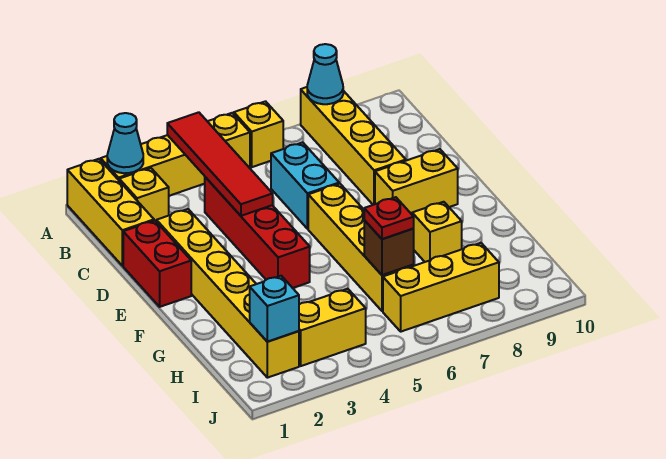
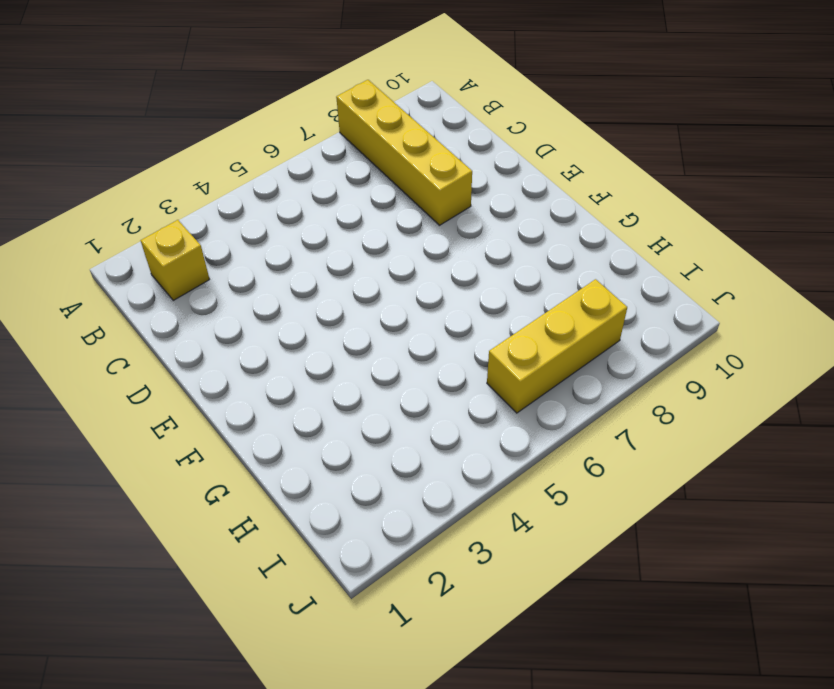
none -> yellow brick A1:C1 level 1
none -> yellow brick A2:A5 level 1
none -> yellow brick A6 level 1

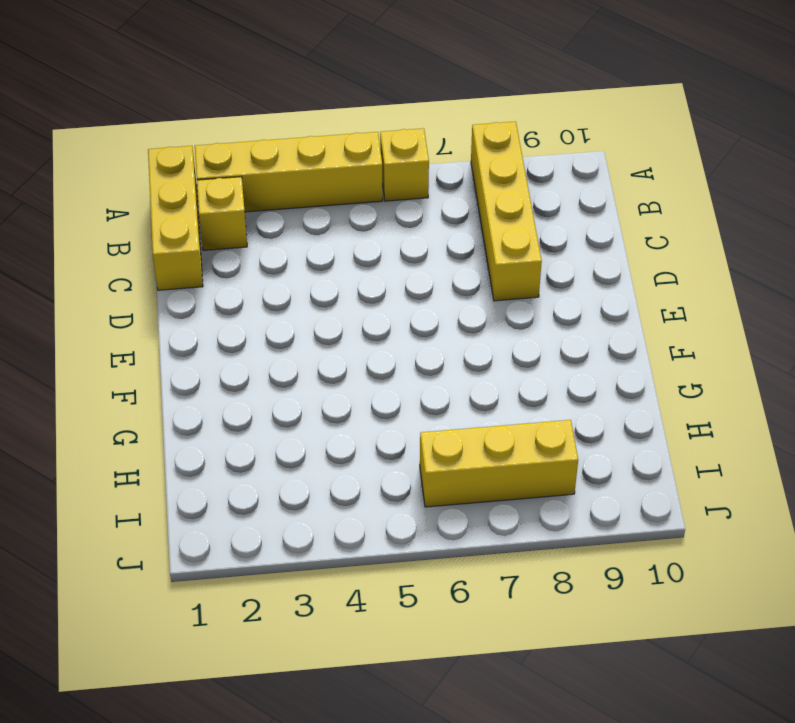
none -> red brick C4:F4 level 1
none -> cyan brick C6:D6 level 1
none -> red brick D1:E1 level 1

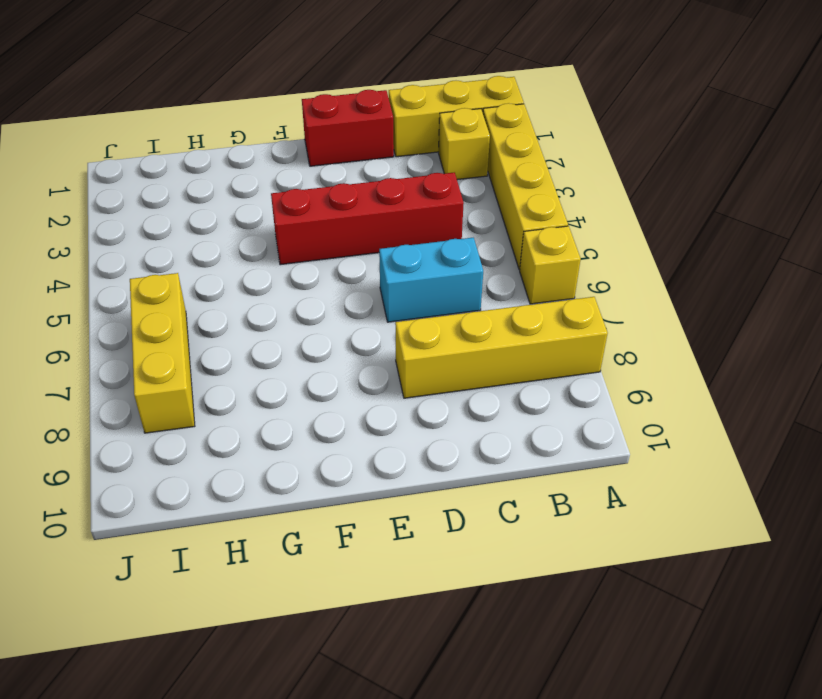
none -> yellow brick D2:I2 level 1
none -> yellow brick E6:H6 level 1
none -> yellow brick E8:E9 level 1

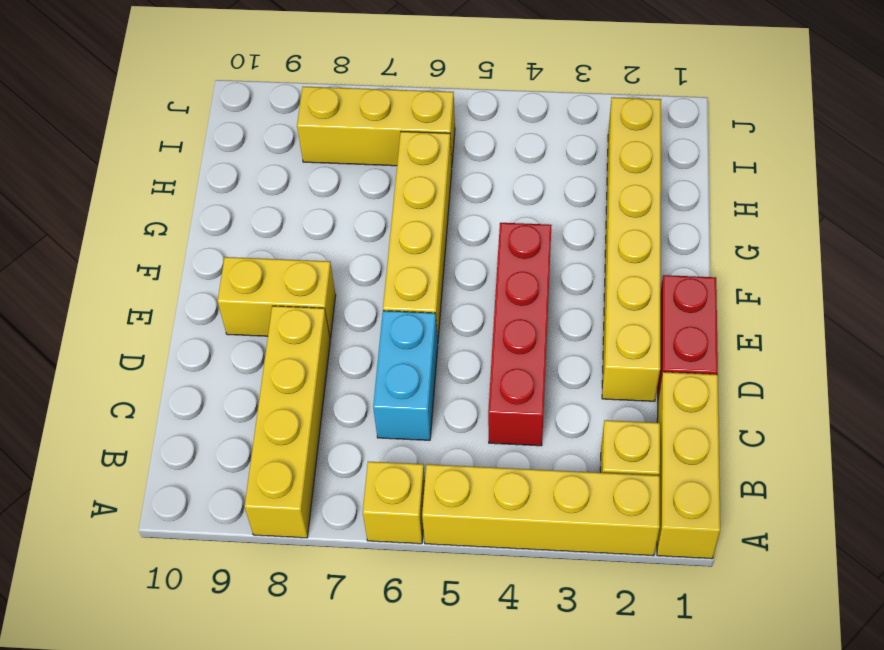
none -> yellow brick G8 level 1
none -> yellow brick I3:I4 level 1
none -> cyan cone A2 level 2

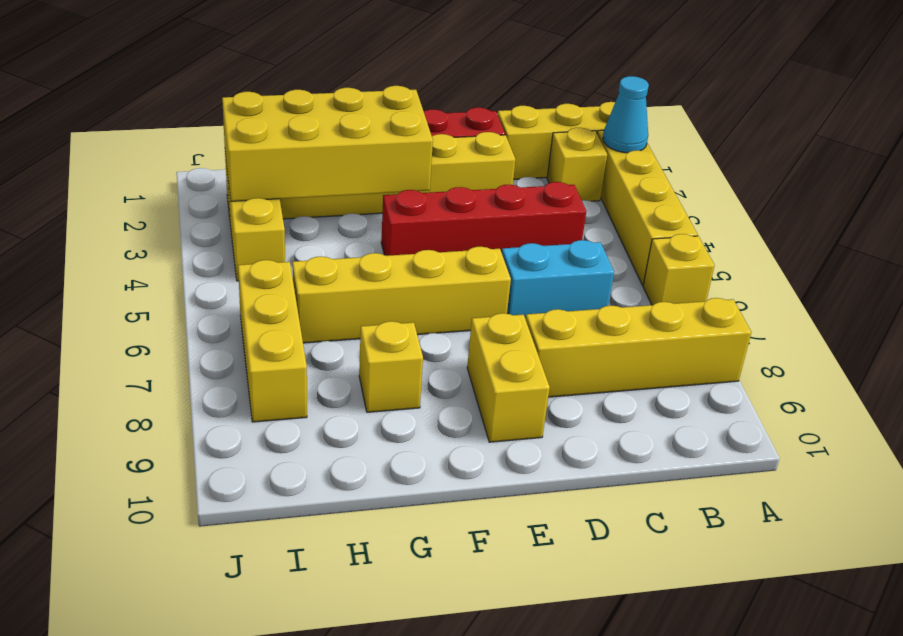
yellow brick F2:I3 level 2 -> cyan brick I2 level 2
none -> red tile A4:D4 level 2
none -> cyan cone A8 level 2
none -> brown brick H6 level 2

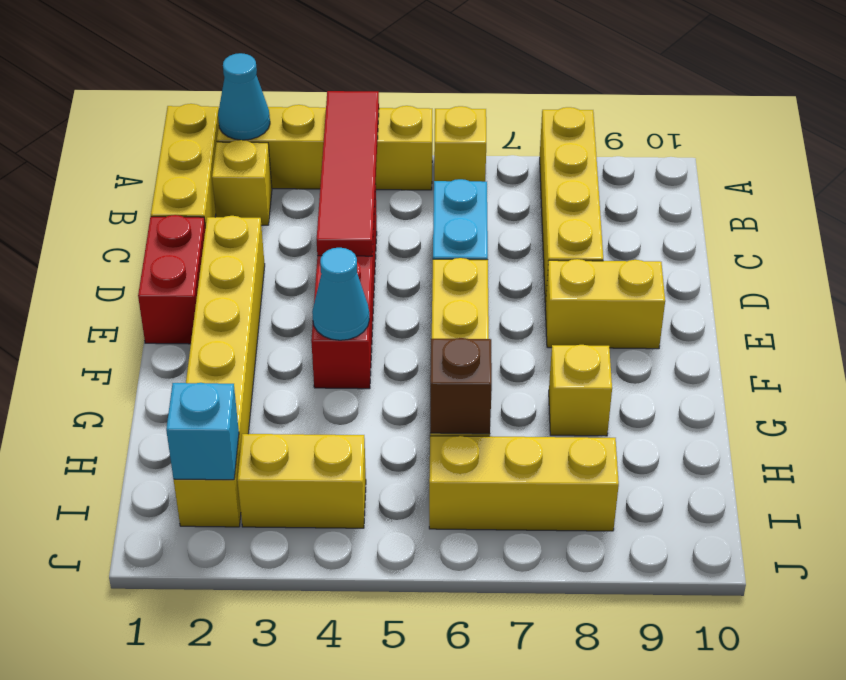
cyan cone F4 level 2 -> cyan cone A8 level 2
none -> red plate H6 level 3

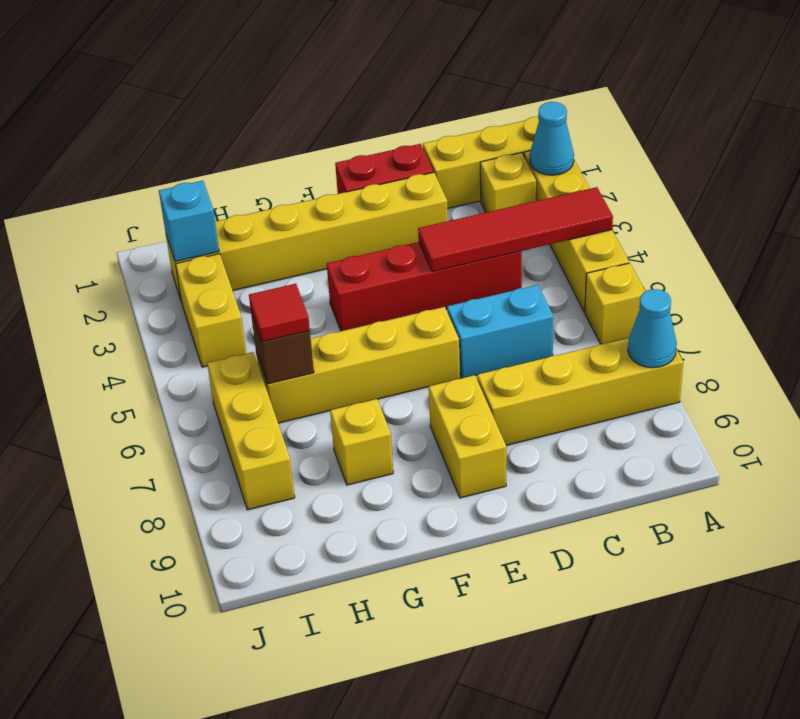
red tile H6 level 3 -> red plate H6 level 3

